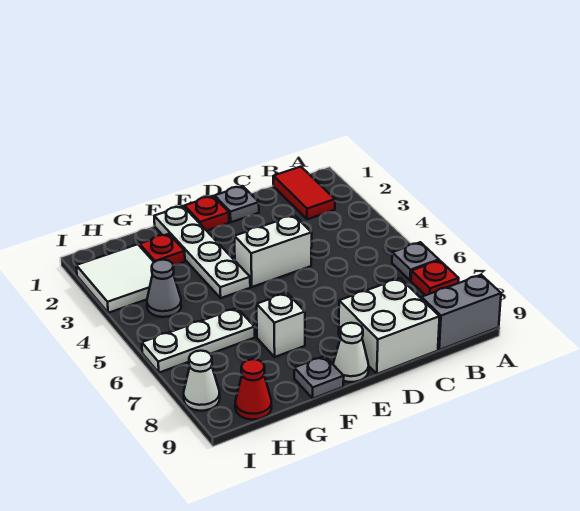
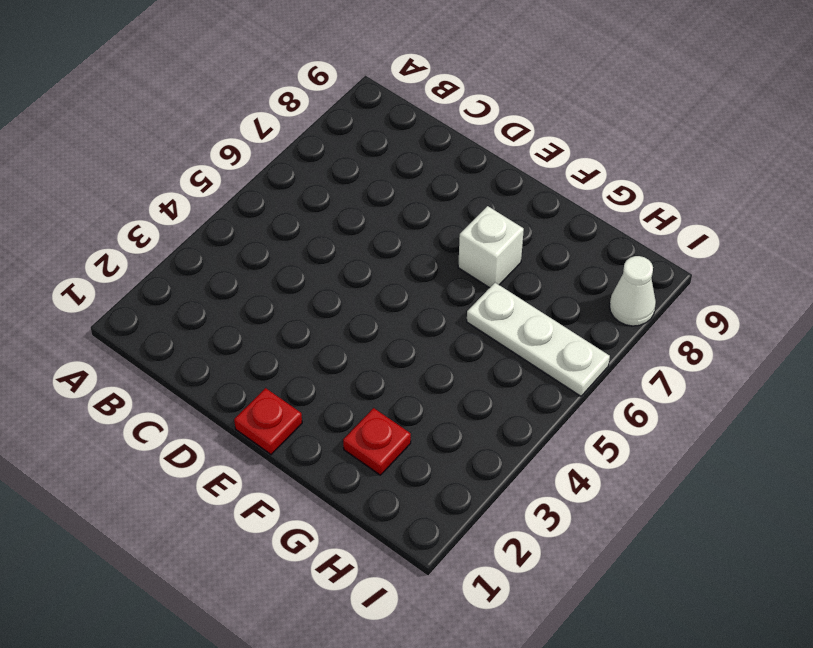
none -> grey plate A6 level 1
none -> red plate A7 level 1
none -> grey brick A9:B9 level 1

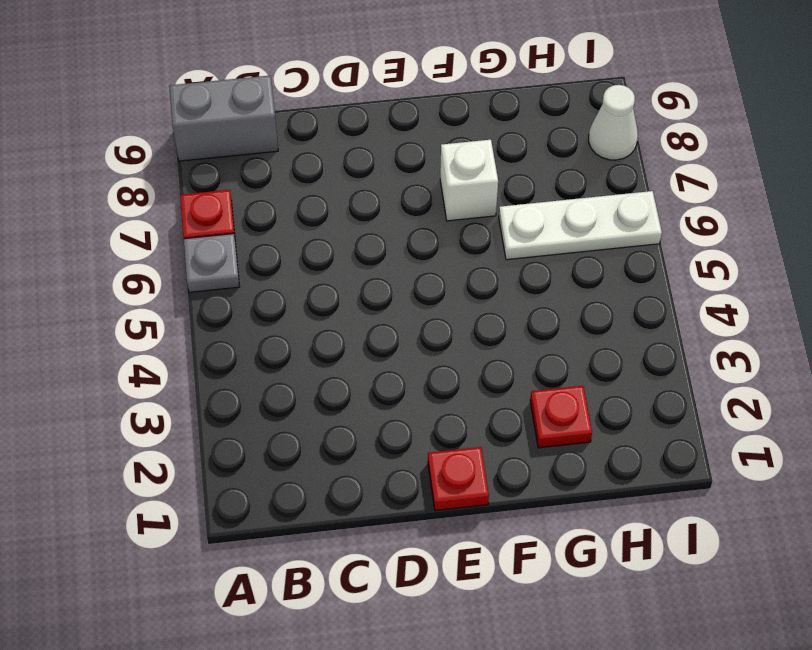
none -> red tile B1:B2 level 1
none -> white brick C8:D9 level 1
none -> grey plate D1 level 1

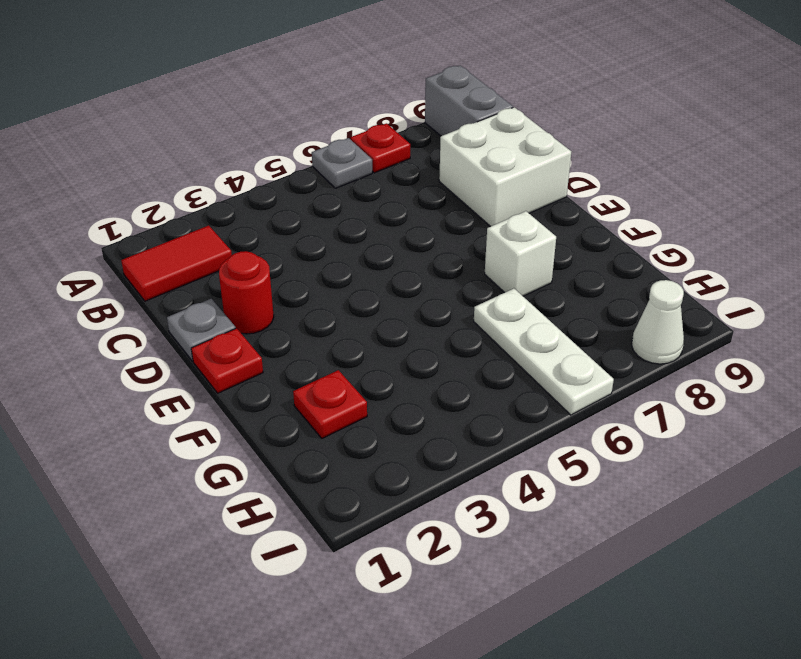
red round brick D2 level 1 -> none
none -> white brick D4:E4 level 1
none -> white cone E9 level 1
none -> white plate F1:F4 level 1

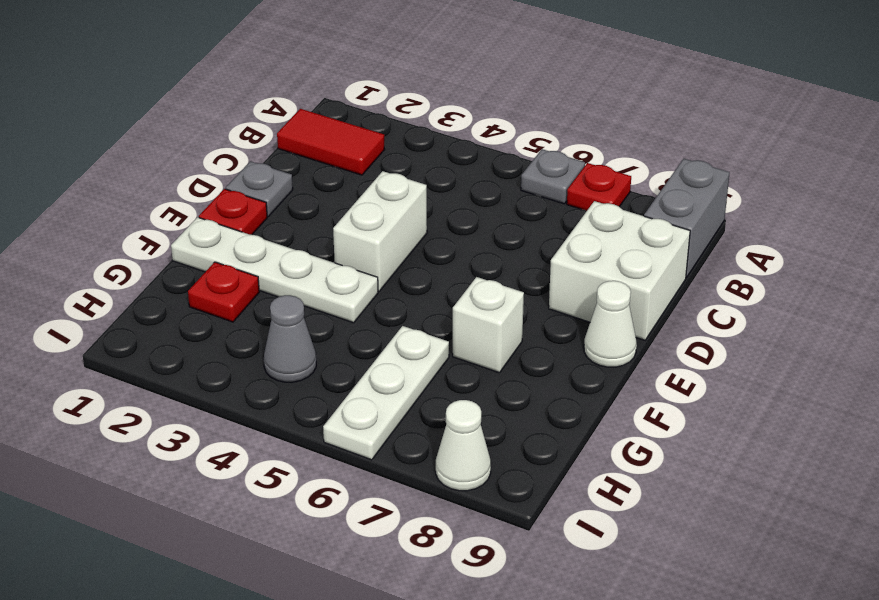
none -> grey plate F9 level 1
none -> white tile H2:I3 level 1
none -> red cone H9 level 1

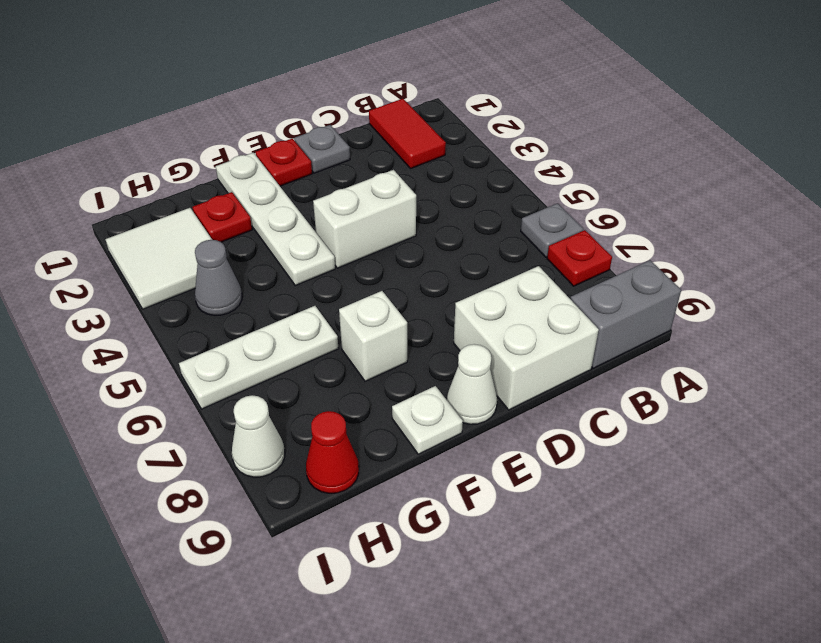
white plate F9 level 1 -> grey plate F9 level 1

